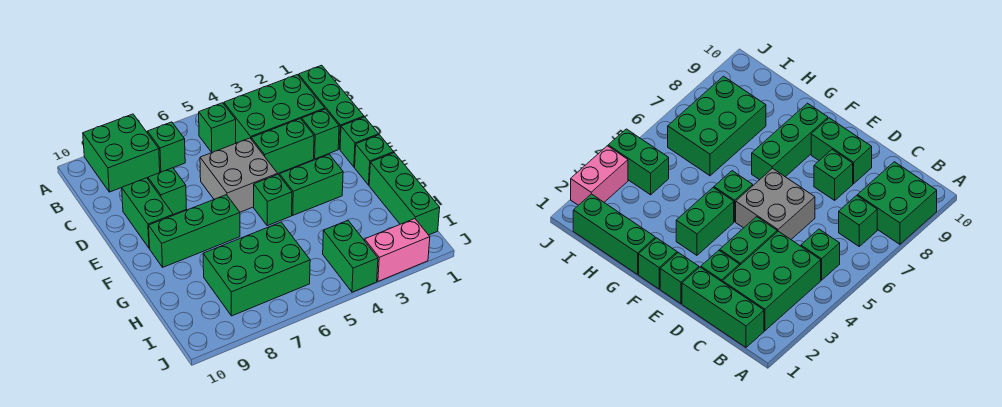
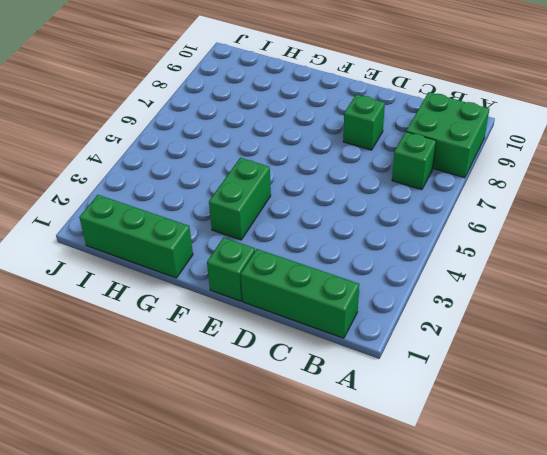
none -> green brick B2:C4 level 1
none -> green brick B5 level 1
none -> green brick D2 level 1

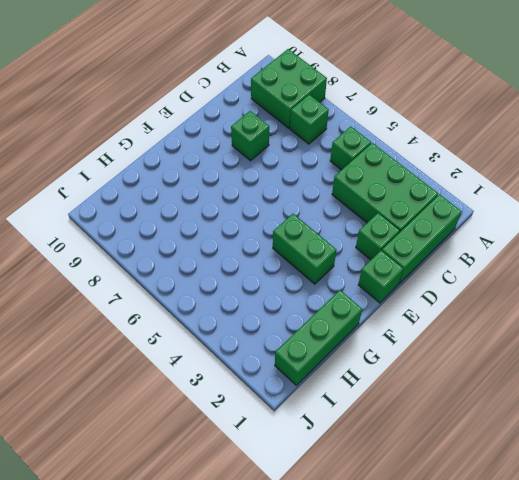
none -> green brick D3:D4 level 1
none -> grey brick D5:E6 level 1
none -> green brick D9:E9 level 1

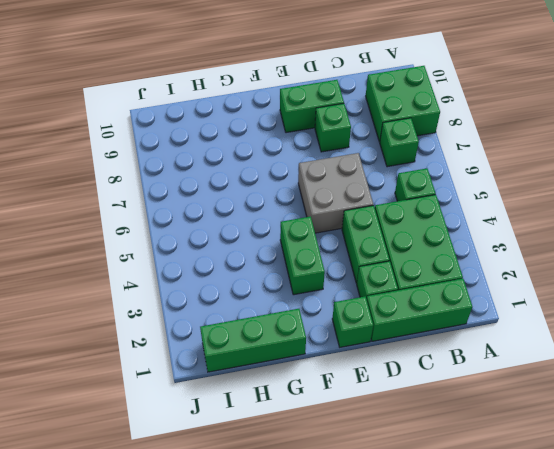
none -> green brick F1 level 1
none -> green brick F5 level 1
none -> green brick F7:F9 level 1

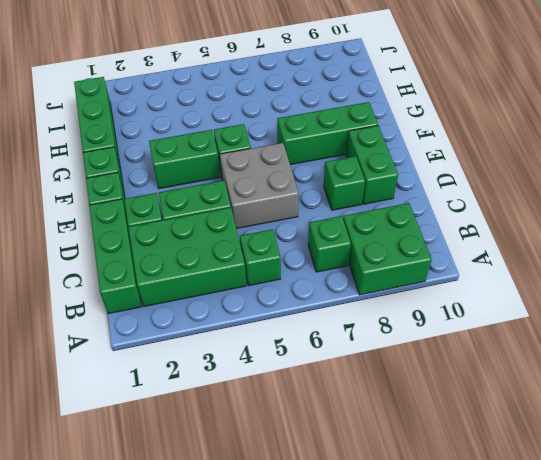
none -> green brick H6:I8 level 1
none -> green brick I4:J4 level 1
none -> pink brick J2:J3 level 1

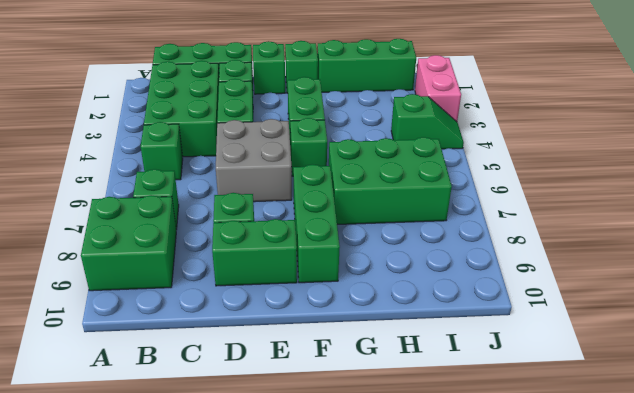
green brick G6:I7 level 1 -> green brick H6:I8 level 1
green slope I4:J4 level 1 top I -> green brick I4:J4 level 1

